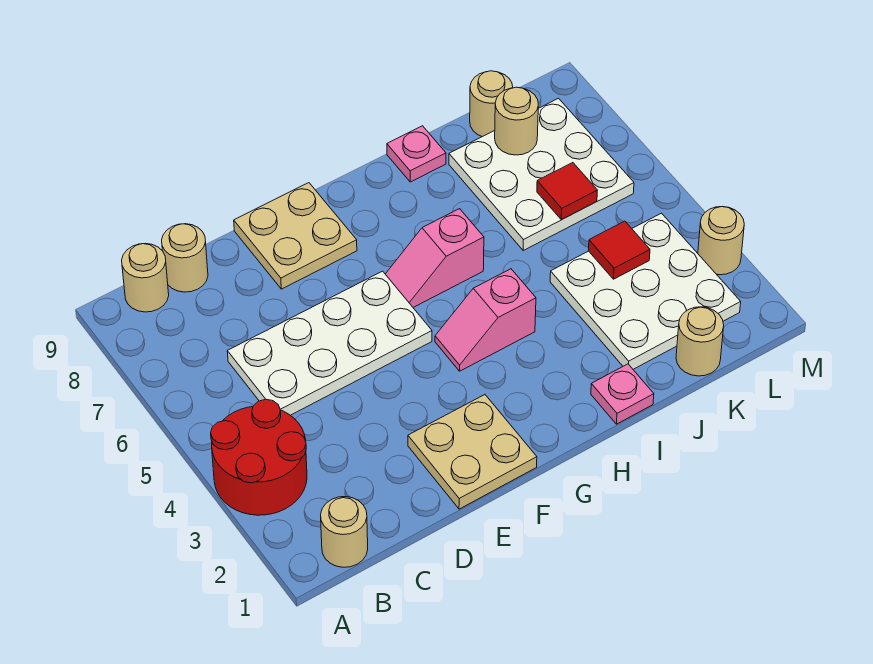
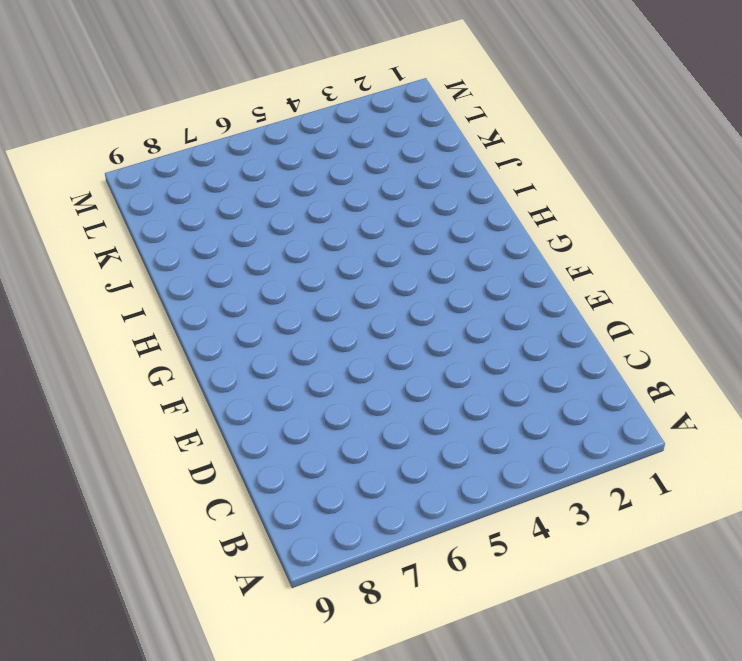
none -> red round brick A3:B4 level 1
none -> tan round brick B1 level 1
none -> tan round brick B9 level 1

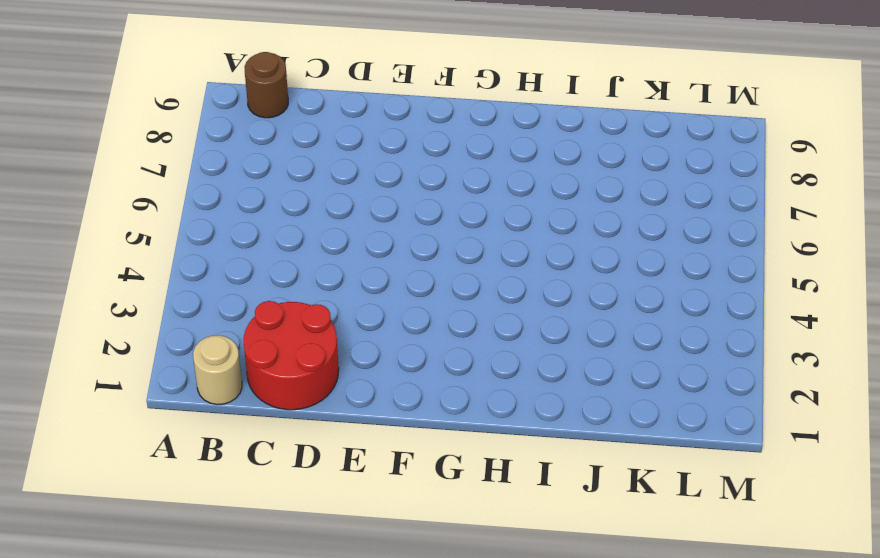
brown round brick B9 level 1 -> tan round brick B9 level 1
red round brick C1:D2 level 1 -> red round brick A3:B4 level 1
none -> white plate C5:F6 level 1
none -> tan round brick C9 level 1
none -> tan plate E1:F2 level 1

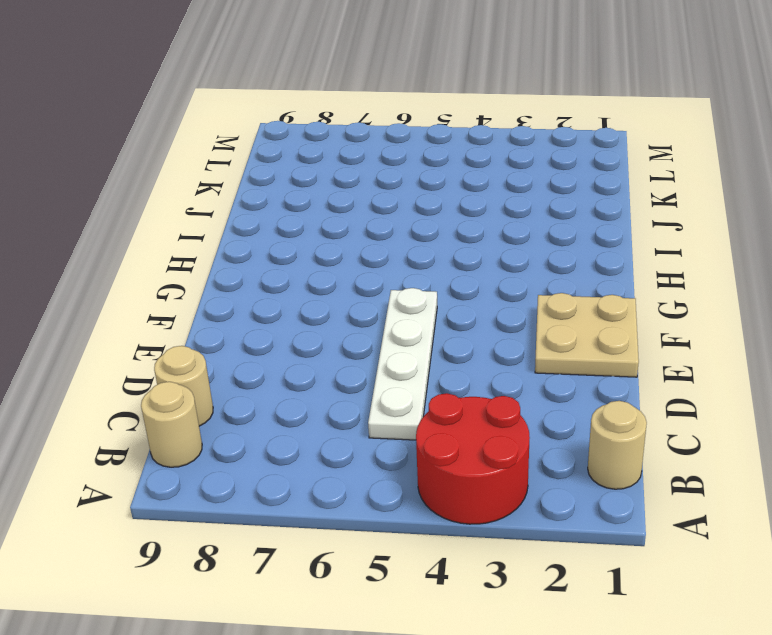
white plate C5:F5 level 1 -> white plate C5:F6 level 1
none -> tan plate E8:F9 level 1
none -> pink slope G4:H4 level 1 top H
none -> pink slope G6:H6 level 1 top H

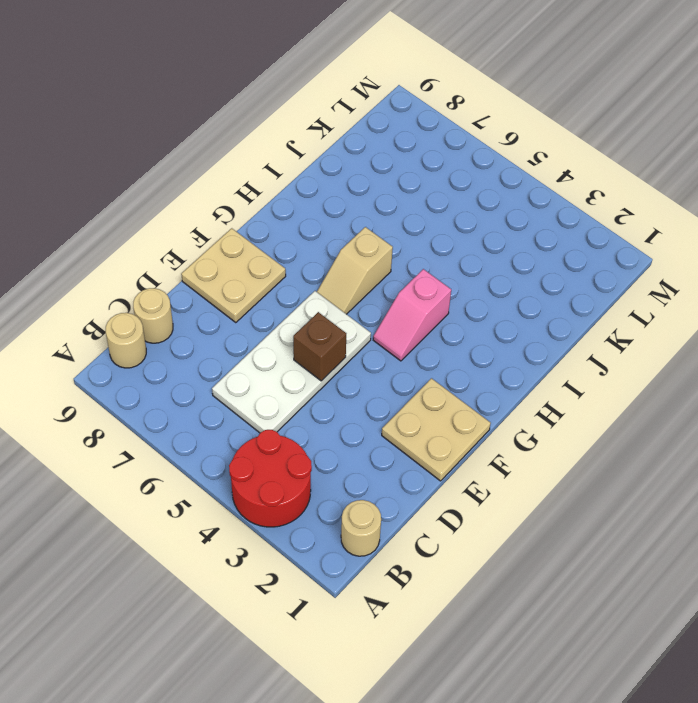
brown brick E5 level 2 -> none
tan slope G6:H6 level 1 top H -> pink slope G6:H6 level 1 top H
none -> pink plate I1 level 1
none -> pink plate I9 level 1
none -> white plate J2:L4 level 1

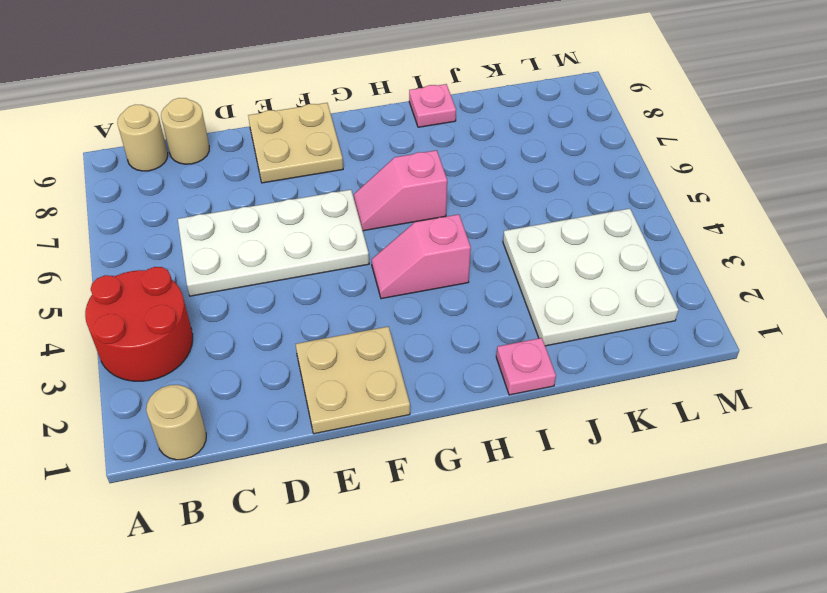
none -> white plate J6:L8 level 1
none -> tan round brick K1 level 1
none -> tan round brick K9 level 1

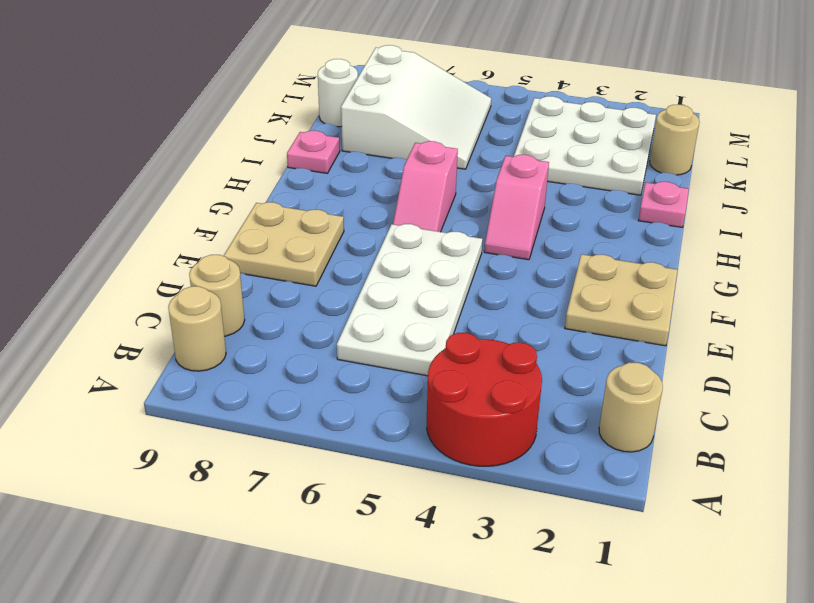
white slope J6:L8 level 1 top 8 -> white plate J6:L8 level 1
white round brick K9 level 1 -> tan round brick K9 level 1
none -> tan round brick M3 level 1
none -> red tile K4 level 2
none -> red tile K6 level 2

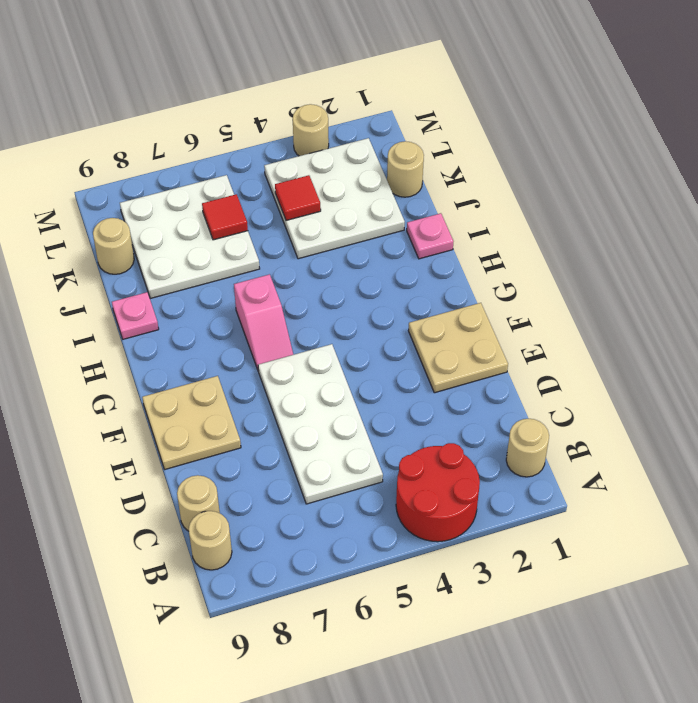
none -> pink slope G4:H4 level 1 top H
none -> tan round brick K8 level 2

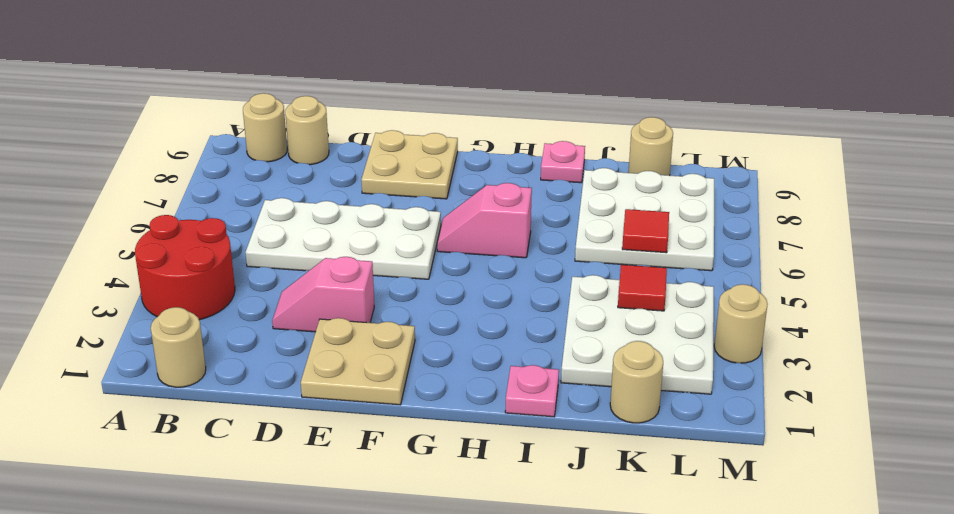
pink slope D3:E3 level 1 top E -> pink slope G4:H4 level 1 top H
none -> tan round brick K8 level 2

